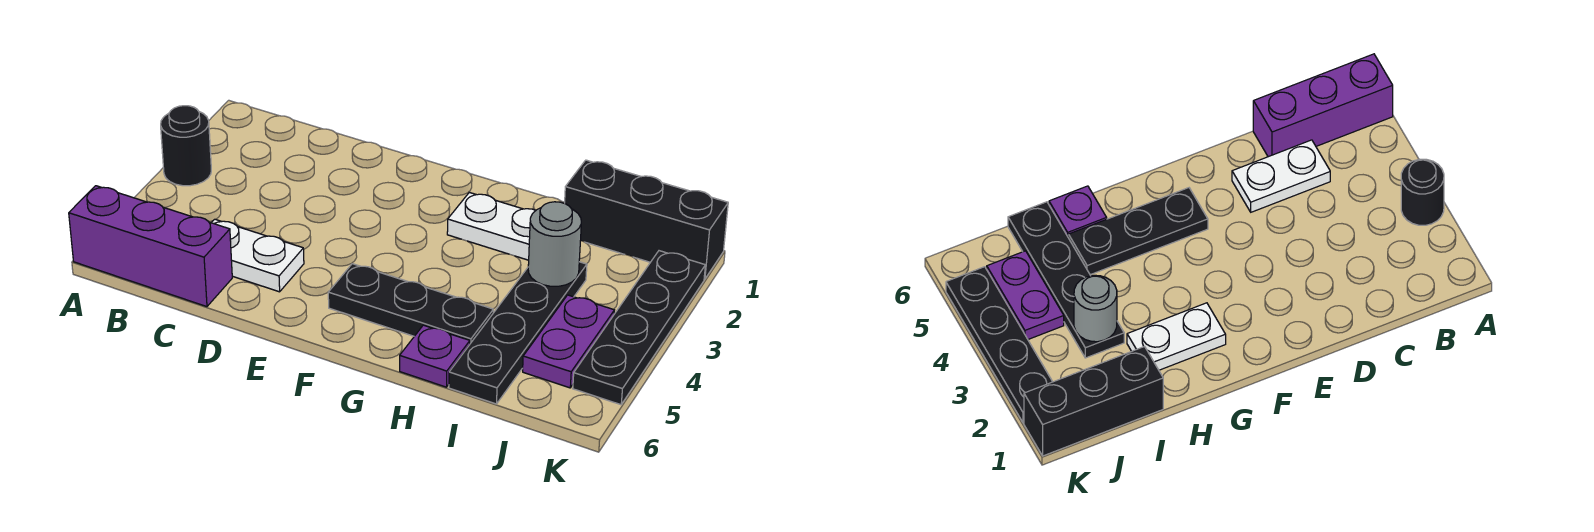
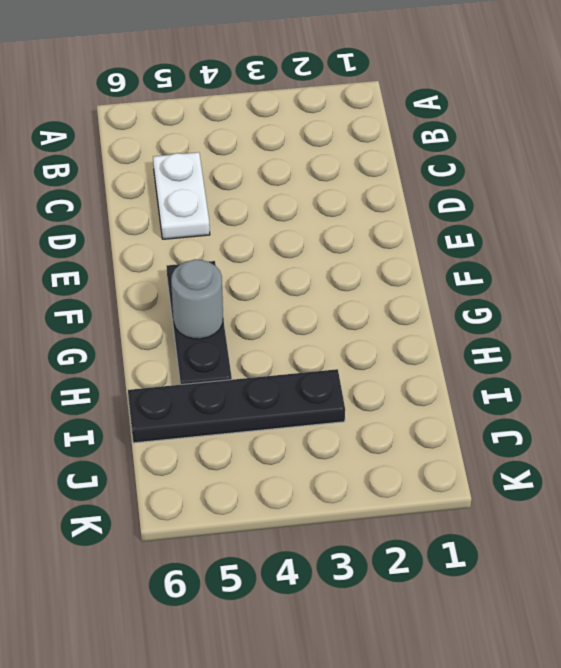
grey round brick G5 level 2 -> grey round brick I3 level 2
none -> black round brick A3 level 1
none -> purple brick A6:C6 level 1

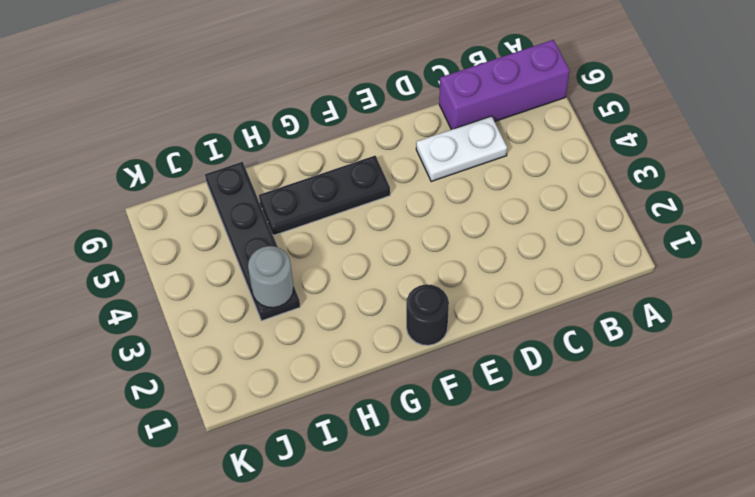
black round brick F1 level 1 -> black round brick A3 level 1
none -> white plate G2:H2 level 1
none -> purple plate H6 level 1

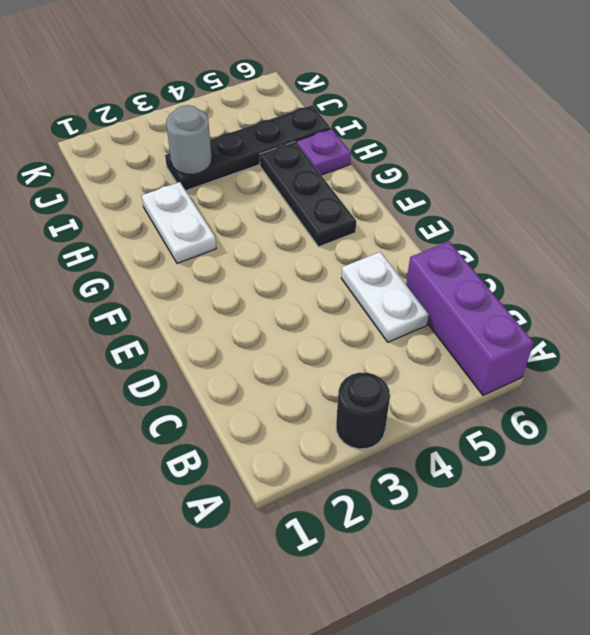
none -> black brick I1:K1 level 1
none -> purple plate J4:J5 level 1

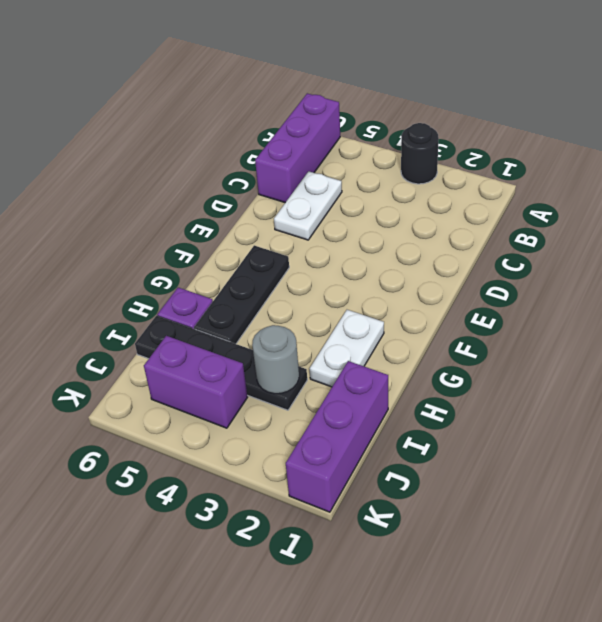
purple brick I1:K1 level 1 -> black brick I1:K1 level 1
purple brick J4:J5 level 1 -> purple plate J4:J5 level 1
none -> black plate K2:K5 level 1

